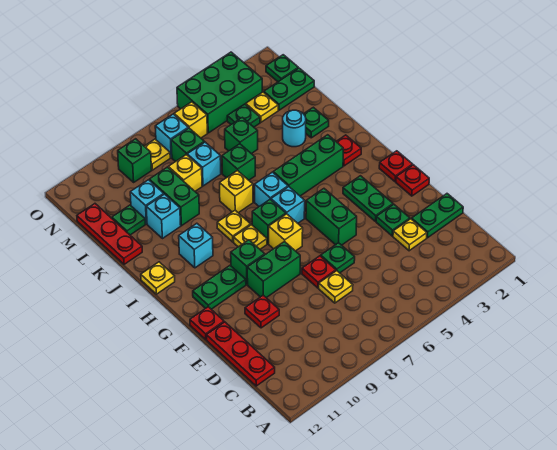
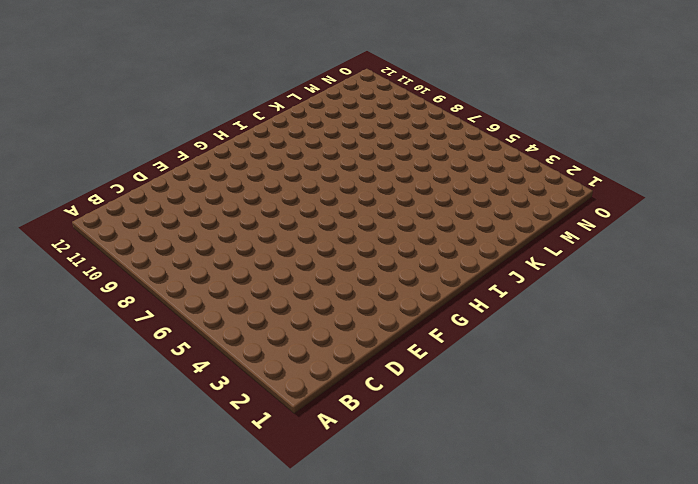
none -> red plate C12:E12 level 1
none -> green plate D1:D2 level 1
none -> yellow plate D3 level 1
none -> yellow plate D7 level 1

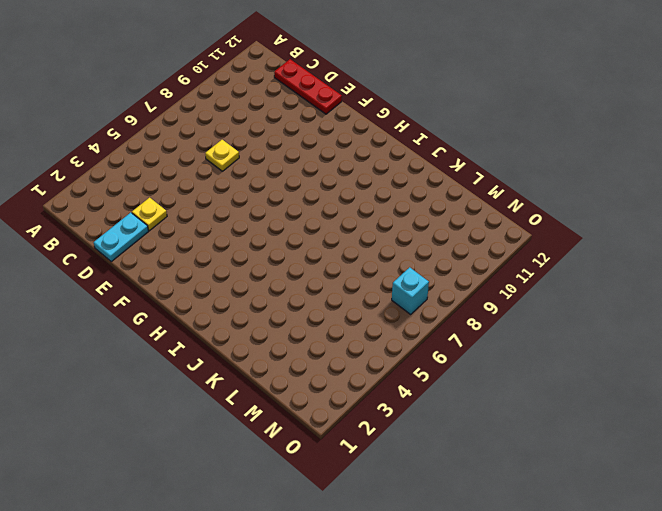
cyan plate D1:D2 level 1 -> green plate D1:D2 level 1
none -> green plate E3 level 1
none -> green plate E6 level 1
none -> red plate E7 level 1
none -> red plate E10 level 1

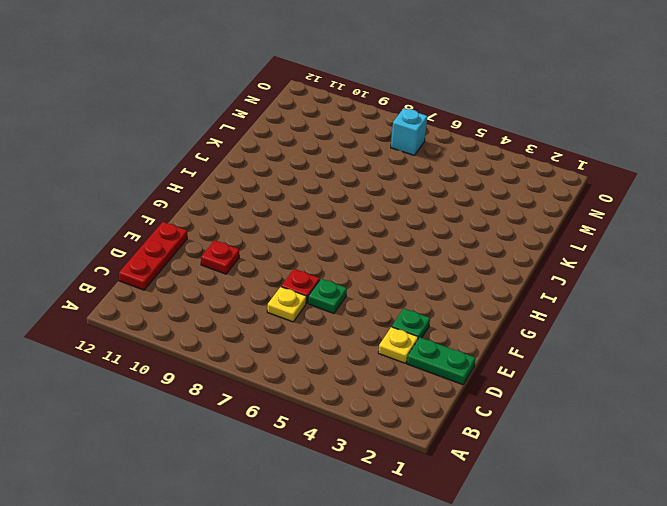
none -> red plate F1 level 1
none -> green plate F3:G3 level 1
none -> green brick F5:G5 level 1
none -> green brick F8:F9 level 1

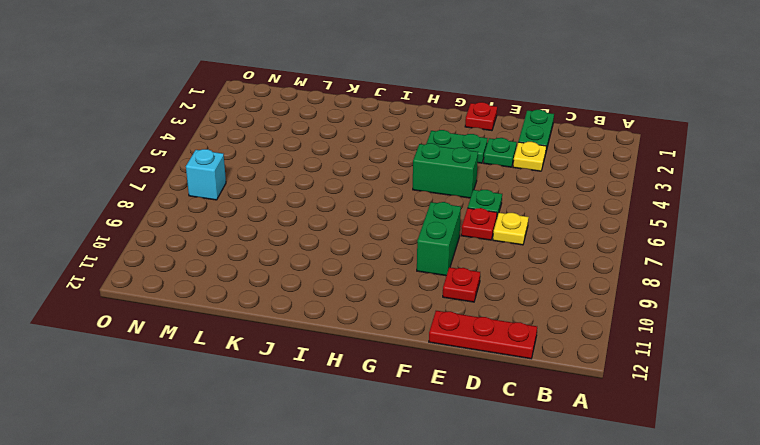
none -> red plate F12 level 1
none -> red plate G1 level 1
none -> yellow brick G7 level 1
none -> green brick G9 level 1

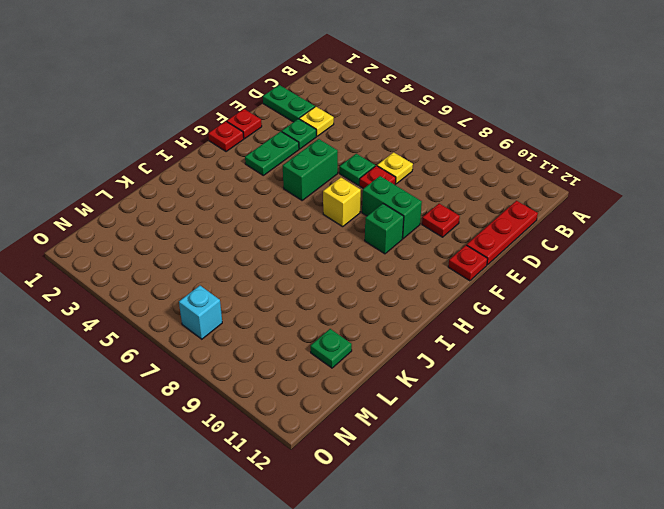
none -> green plate G10:G11 level 1
none -> cyan brick H6 level 1
none -> green brick H7 level 1
none -> yellow plate H8 level 1

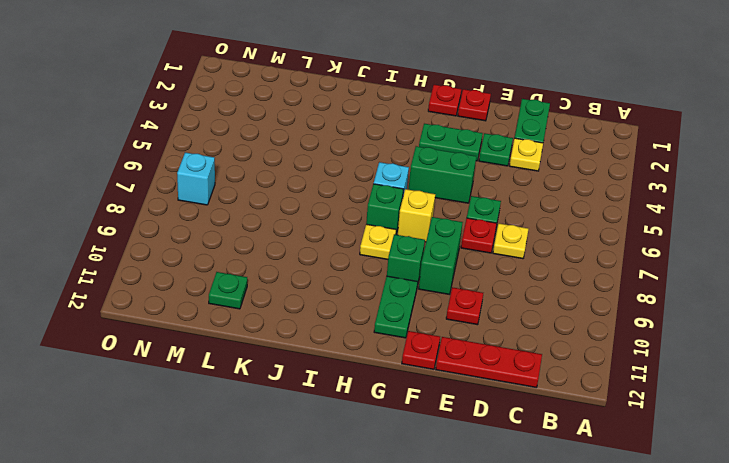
none -> red plate I2 level 1
none -> green brick I3:I5 level 1
none -> cyan brick I6 level 1
none -> yellow plate I8 level 1

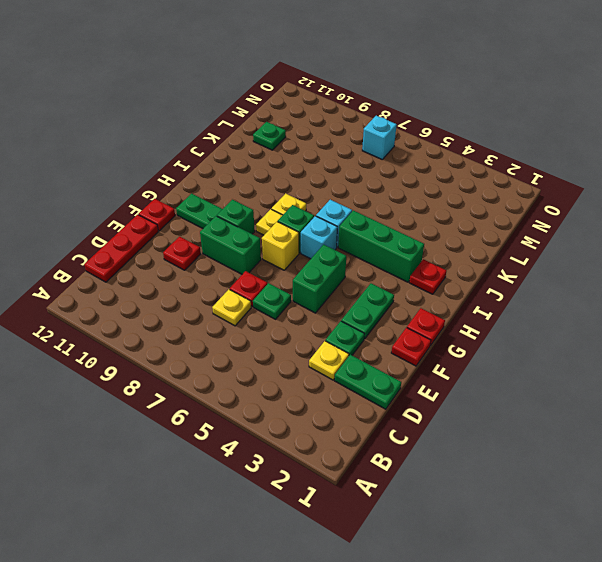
none -> cyan brick I10 level 1
none -> yellow plate I12 level 1
none -> yellow brick J7 level 1
none -> green plate K2 level 1

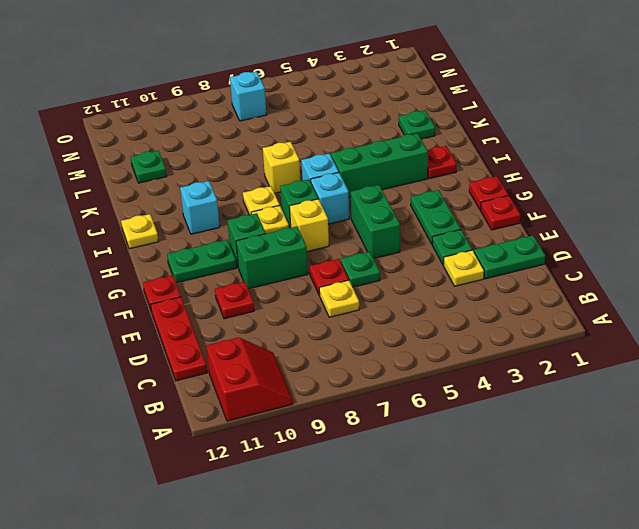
red slope A10:B11 level 1 top 11 -> none
none -> cyan round brick K3 level 1
none -> green brick K6 level 1
none -> green brick K9:L9 level 1
none -> cyan brick K10 level 1

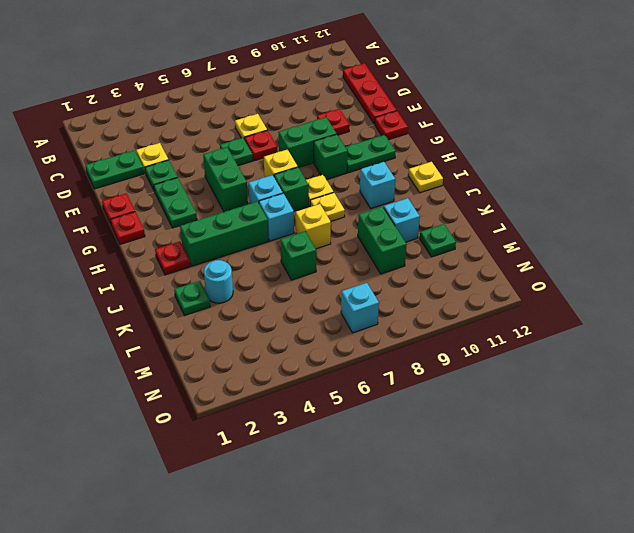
none -> red plate K12:M12 level 1
none -> green brick L5 level 1
none -> cyan brick L7 level 1
none -> yellow brick L8 level 1

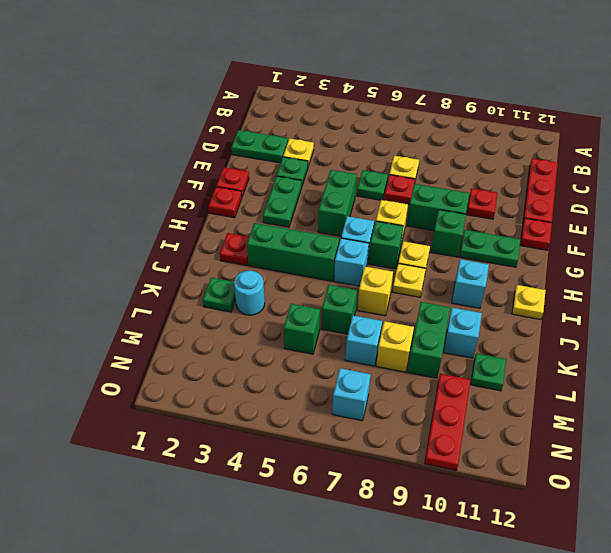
red plate M10:O10 level 1 -> red plate K12:M12 level 1
none -> cyan brick L10 level 1
none -> green plate M1:M2 level 1
none -> yellow plate M3 level 1
none -> green plate M4 level 1

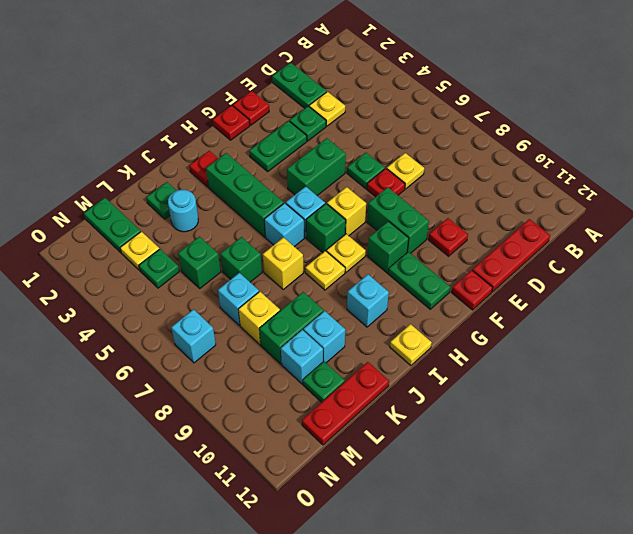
none -> green brick M7 level 1
none -> green plate N1 level 1
none -> green brick N3:O5 level 1
none -> yellow brick N6 level 1

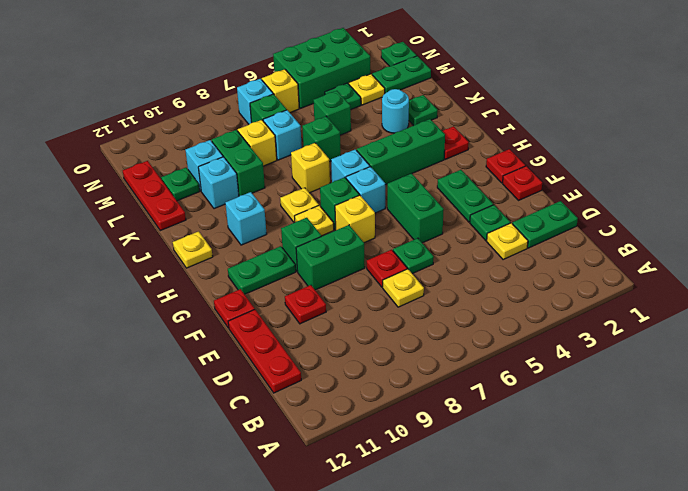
none -> yellow plate N8 level 1
none -> green brick N9 level 1

